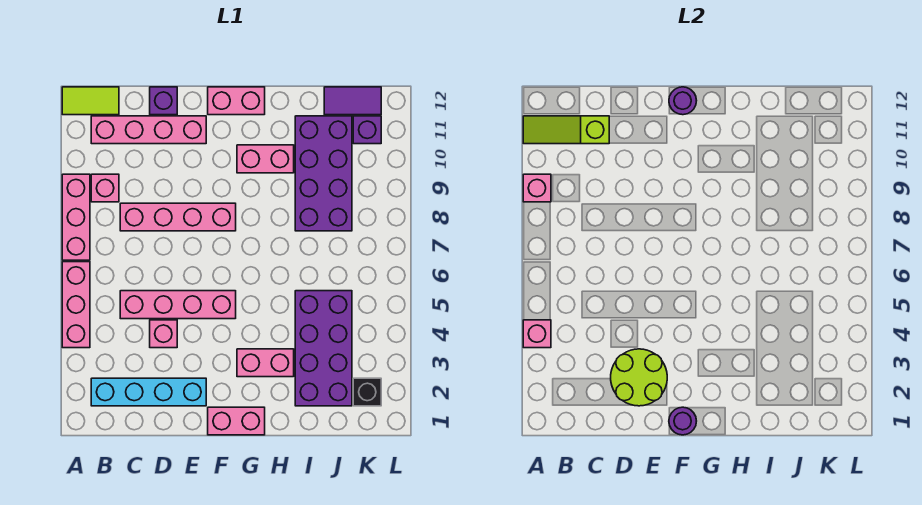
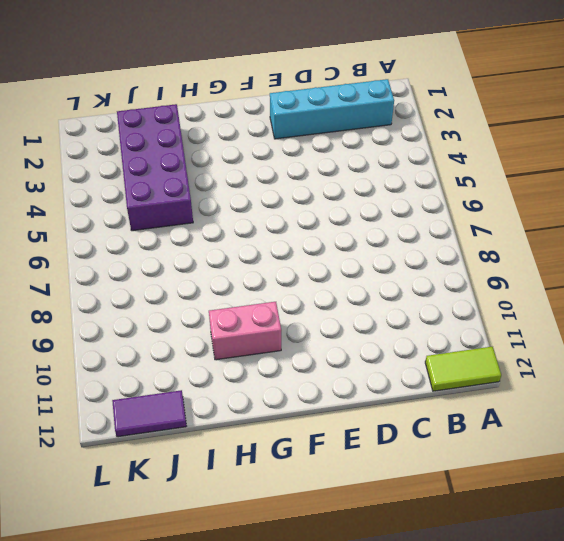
none -> pink brick A4:A6 level 1
none -> pink brick A7:A9 level 1
none -> pink brick B9 level 1

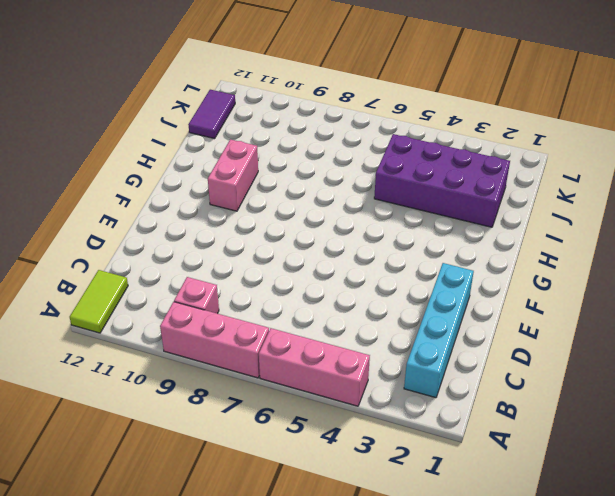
none -> pink brick B11:E11 level 1
none -> pink brick C5:F5 level 1
none -> pink brick C8:F8 level 1

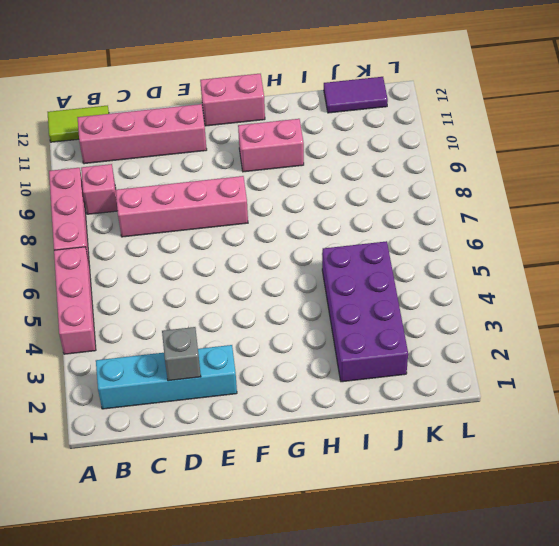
grey brick D2 level 2 -> lime round brick D2:E3 level 2
none -> pink brick C5:F5 level 1
none -> pink brick D4 level 1
none -> purple brick D12 level 1

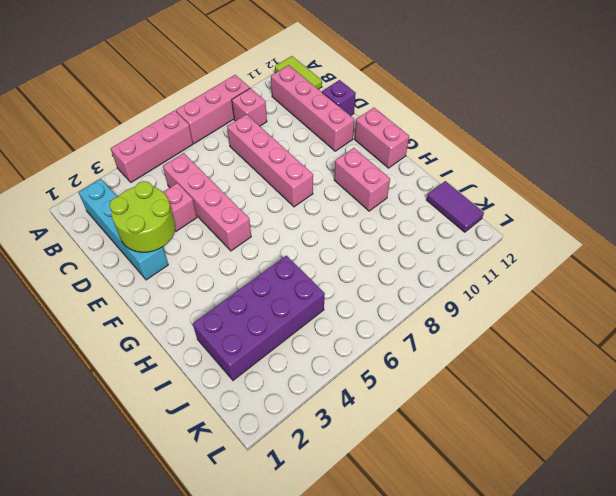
none -> pink brick F1:G1 level 1
none -> pink brick G3:H3 level 1
none -> purple brick I8:J11 level 1

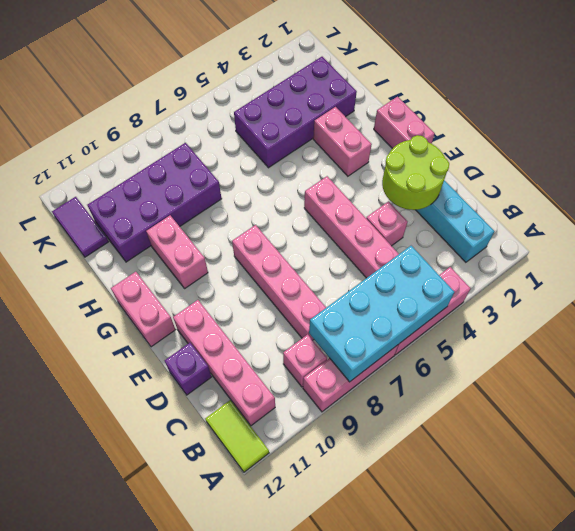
cyan brick A5:B8 level 2 -> none
none -> black brick K2 level 1
none -> purple brick K11 level 1
none -> pink brick A4 level 2

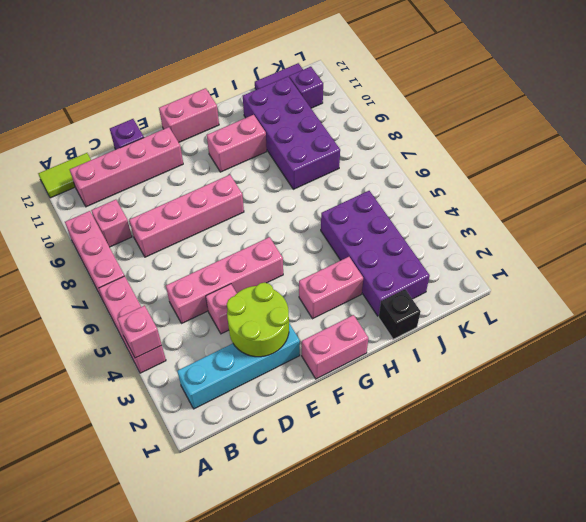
black brick I1 level 1 -> black brick K2 level 1
none -> pink brick A9 level 2
none -> lime slope A11:C11 level 2 top C
none -> purple round brick F1 level 2

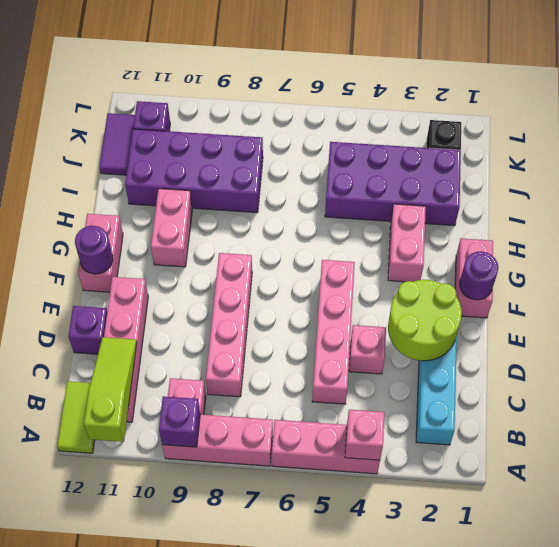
purple brick A9 level 2 -> pink brick A9 level 2
lime slope A11:C11 level 2 top A -> lime slope A11:C11 level 2 top C

